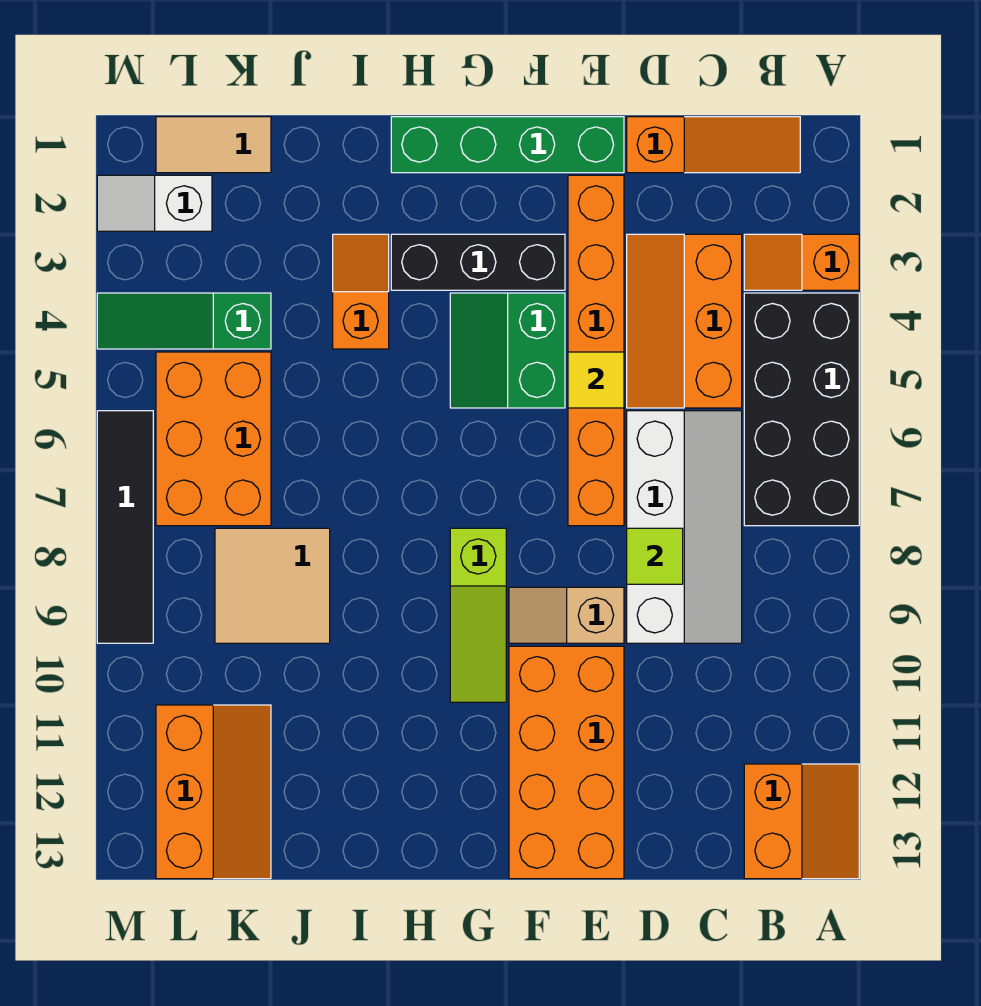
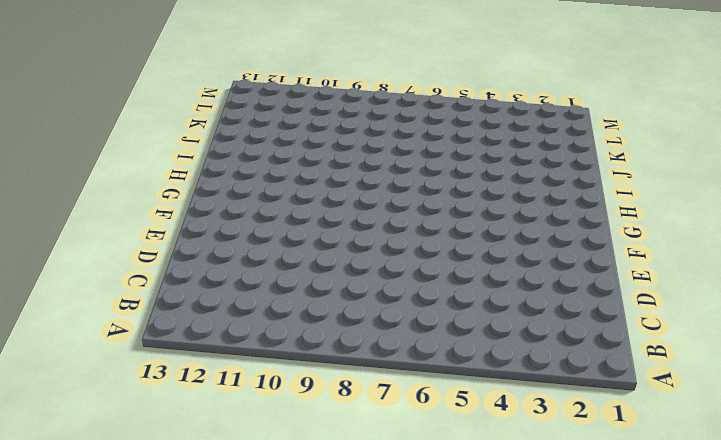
none -> orange slope A3:B3 level 1 top A
none -> black brick A4:B7 level 1
none -> orange slope A12:B13 level 1 top B

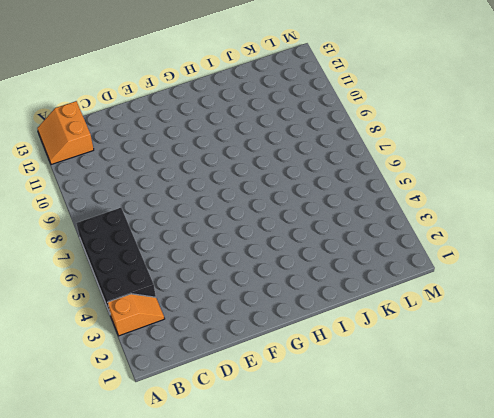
none -> orange slope B1:D1 level 1 top D
none -> orange slope C3:D5 level 1 top C
none -> white slope C6:D9 level 1 top D

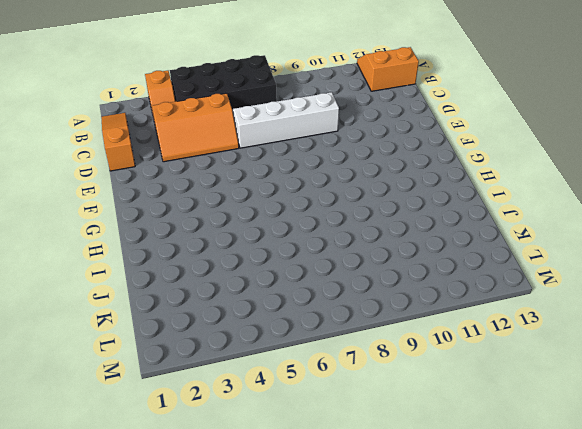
none -> green brick E1:H1 level 1
none -> orange brick E2:E7 level 1
none -> tan slope E9:F9 level 1 top E

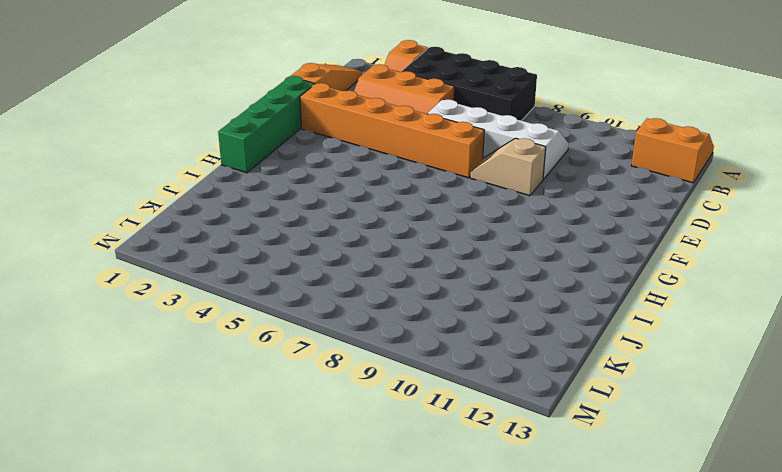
tan slope E8:E9 level 1 top 9 -> tan slope E9:F9 level 1 top E
none -> orange brick E10:F13 level 1
none -> black brick F3:H3 level 1
none -> green slope F4:G5 level 1 top F

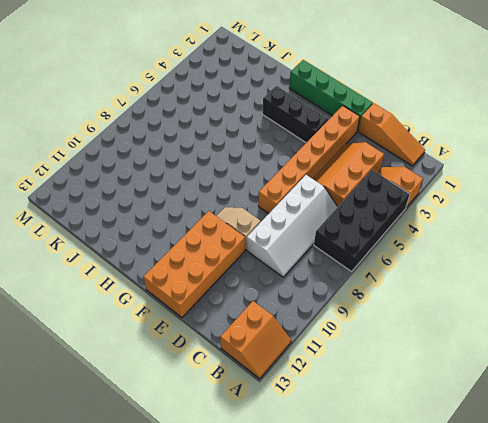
none -> green slope F4:G5 level 1 top F
none -> lime slope G8:G10 level 1 top 8
none -> orange slope I3:I4 level 1 top 4

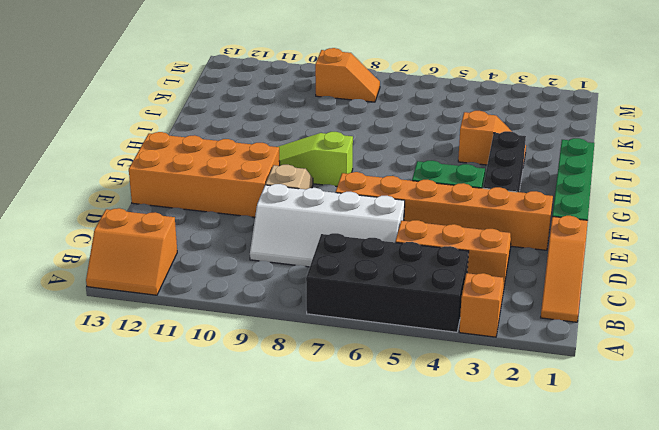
orange slope L8:L9 level 1 top 9 -> none
none -> tan tile J8:K9 level 1
none -> tan tile K1:L1 level 1
none -> green slope K4:M4 level 1 top K

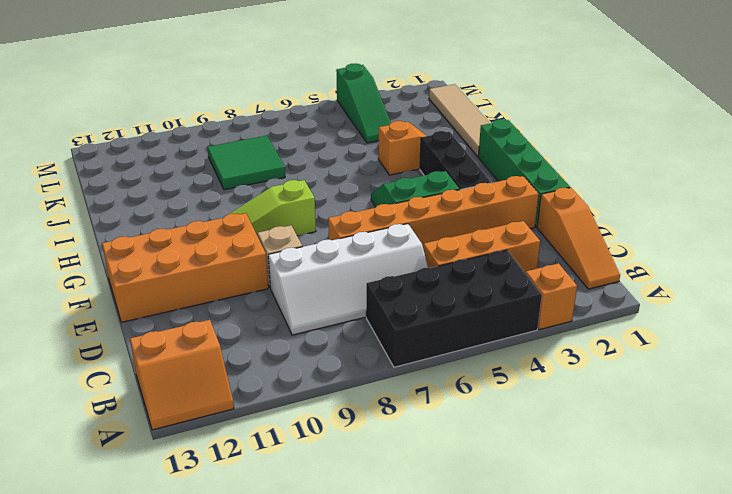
tan tile I1:L1 level 1 -> tan tile K1:L1 level 1
green tile J8:K9 level 1 -> tan tile J8:K9 level 1
green slope K4:M4 level 1 top M -> green slope K4:M4 level 1 top K
none -> orange brick K5:L7 level 1
none -> orange slope K11:L13 level 1 top L
none -> white slope L2:M2 level 1 top L

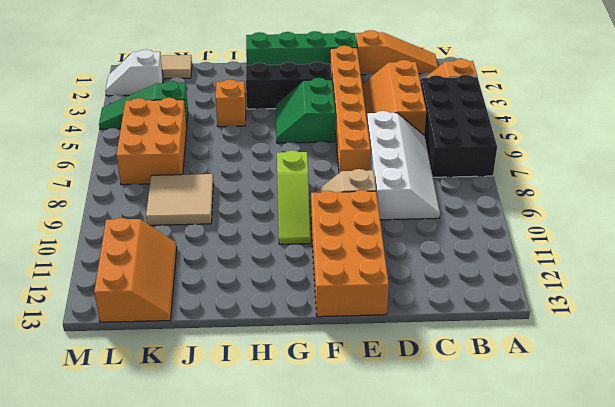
none -> orange slope A12:B13 level 1 top B
none -> black tile M6:M9 level 1
none -> lime tile D8 level 2

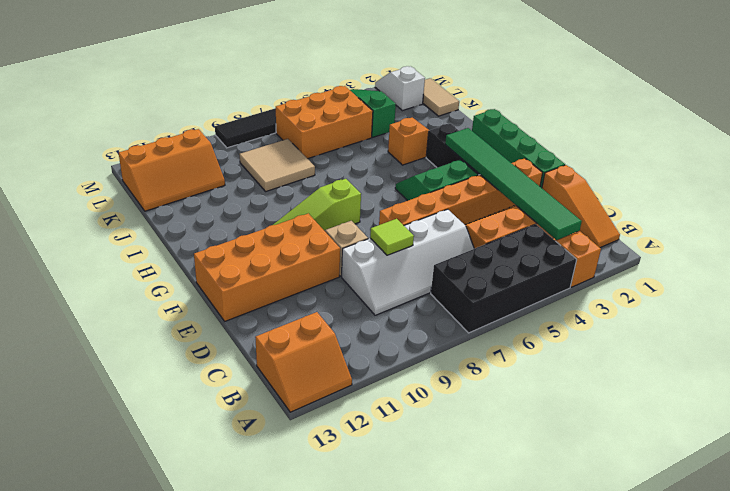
green tile B3:G3 level 2 -> none
none -> yellow tile E5 level 2

